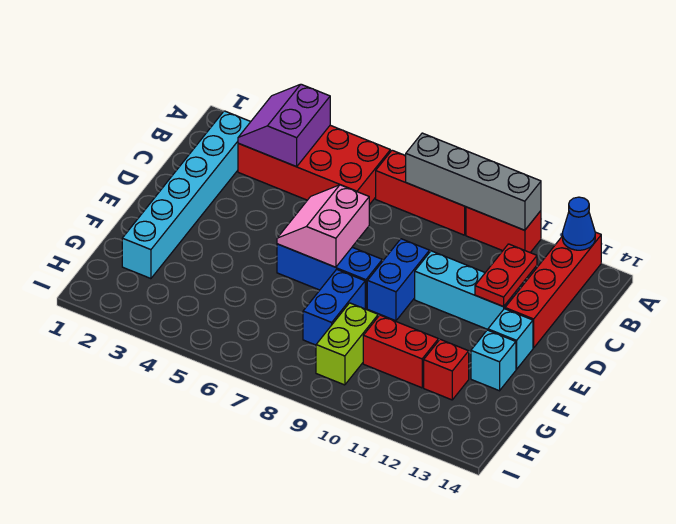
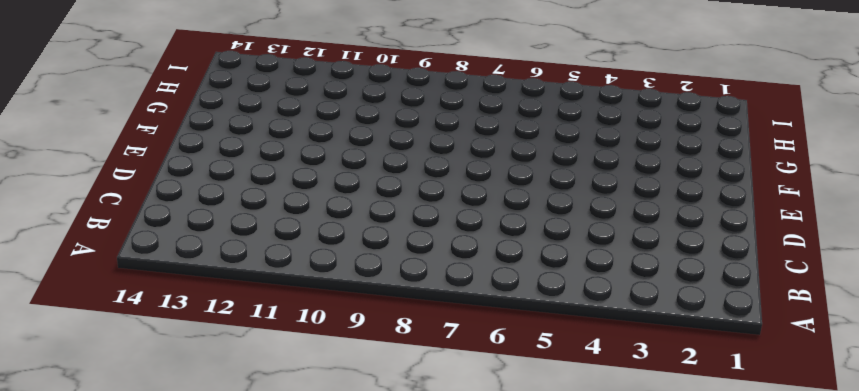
none -> red brick A3:B6 level 1
none -> red brick A7:A9 level 1
none -> red brick A10:A11 level 1

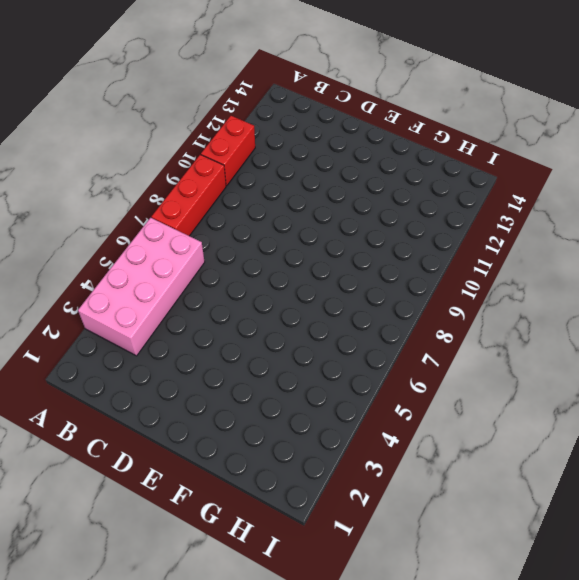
pink brick A3:B6 level 1 -> red brick A3:B6 level 1
none -> red brick A13:D13 level 1
none -> cyan brick B2:G2 level 1
none -> blue brick D9:E9 level 1

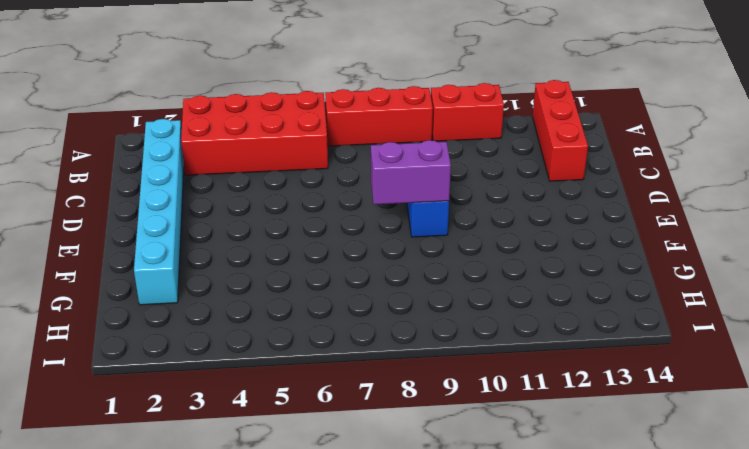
red brick A13:C13 level 1 -> red brick A13:D13 level 1
purple brick E8:E9 level 2 -> none
none -> cyan brick D10:D12 level 1
none -> blue brick E6:E8 level 1
none -> cyan brick E13 level 1

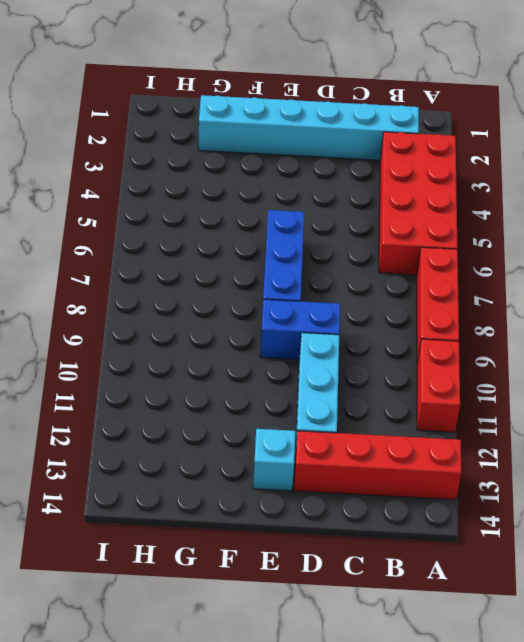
none -> blue brick F8:G8 level 1
none -> cyan brick F13 level 1
none -> lime brick G9:H9 level 1

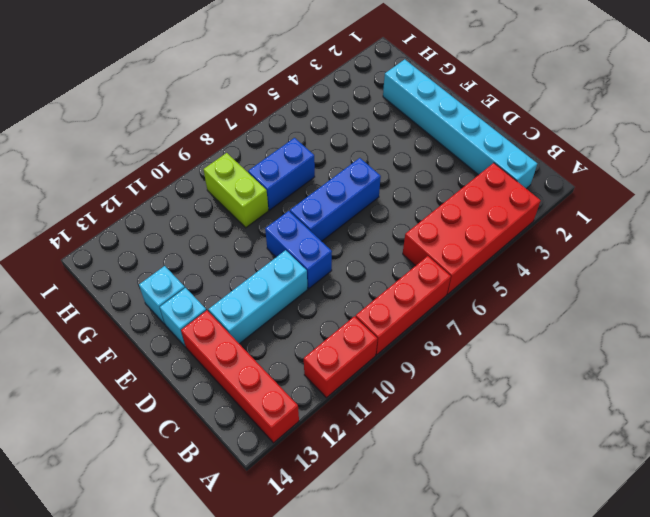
blue brick G7:G8 level 1 -> blue brick F8:G8 level 1
none -> red brick G10:G11 level 1
none -> red brick G12 level 1
none -> purple slope A3:B4 level 2 top 4

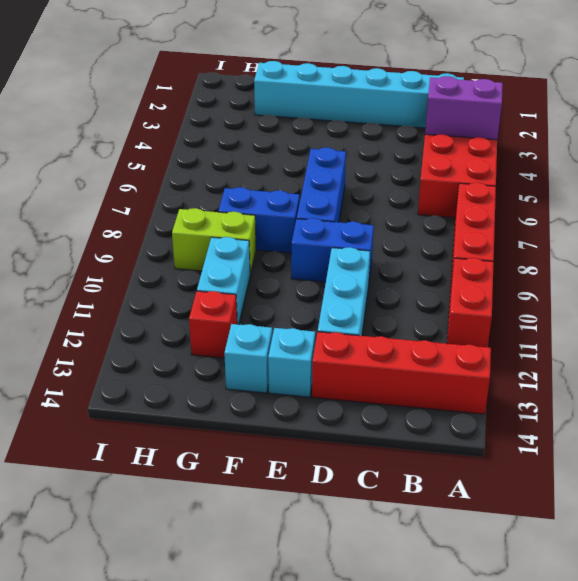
cyan brick G10:G11 level 1 -> red brick G10:G11 level 1
none -> grey brick A8:A11 level 2
none -> blue cone A13 level 2
none -> red plate C12:D12 level 2

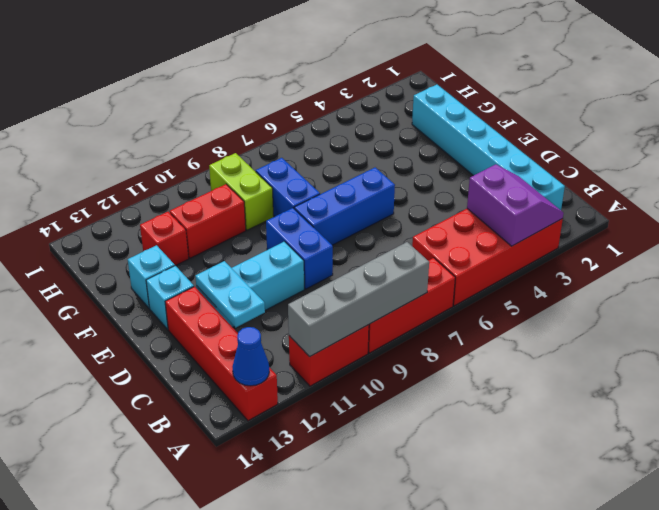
cyan plate C12:D12 level 2 -> red plate C12:D12 level 2
none -> pink slope D6:E7 level 2 top 7

